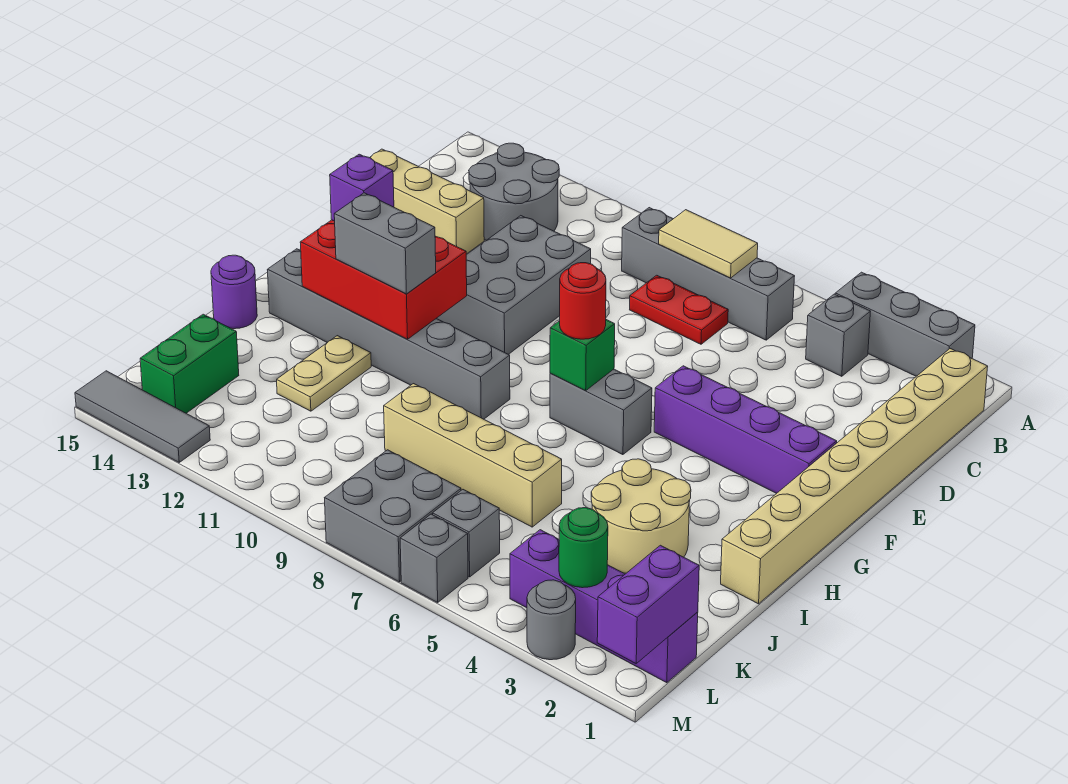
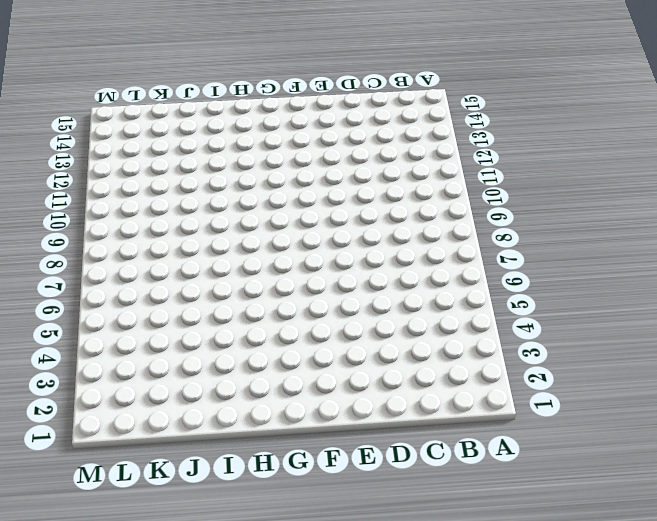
none -> grey brick A2:A4 level 1
none -> tan brick B1:I1 level 1
none -> grey brick B4 level 1
none -> grey brick B6:B9 level 1

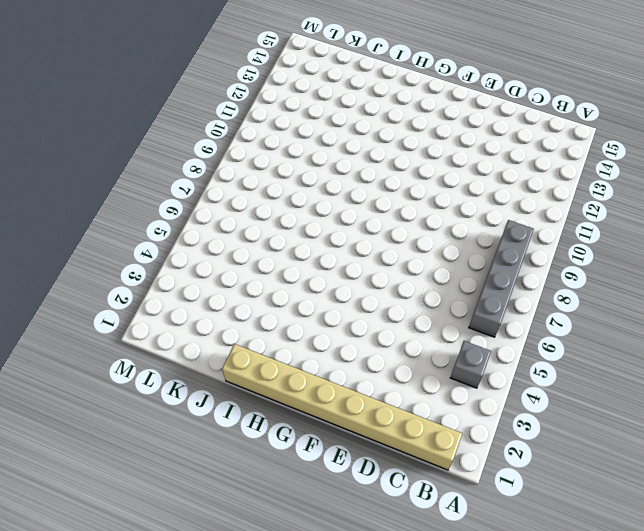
none -> grey brick A2:A4 level 1
none -> grey round brick B12:C13 level 1
none -> red plate C7:C8 level 1
none -> grey brick D10:F11 level 1

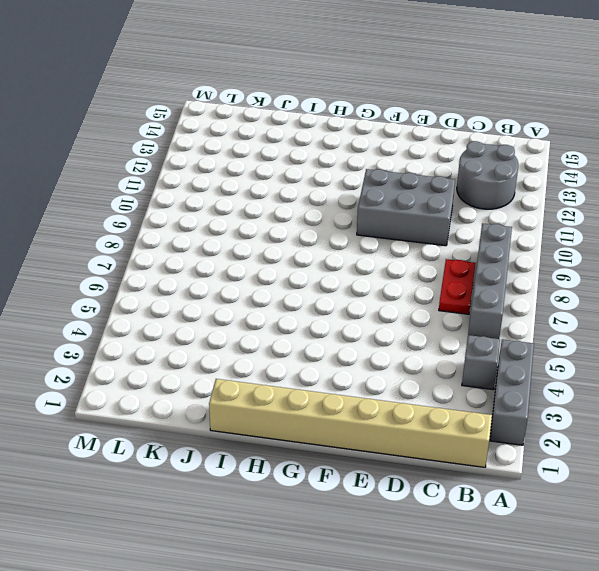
none -> tan brick D13:D15 level 1
none -> purple brick F2:F5 level 1
none -> grey brick G6:G7 level 1
none -> grey brick H9:H14 level 1

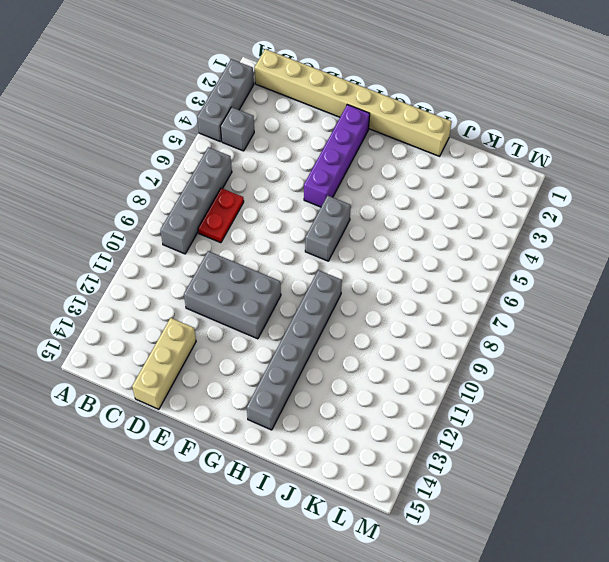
none -> grey round brick B12:C13 level 1
none -> tan round brick I3:J4 level 1
none -> tan plate I12:J12 level 1
none -> purple round brick I15 level 1

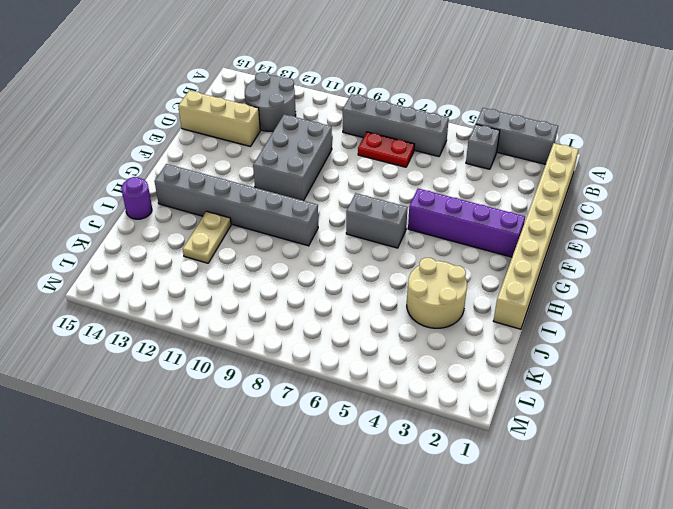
none -> tan brick J6:J9 level 1
none -> green brick K14:L14 level 1
none -> purple brick L1:L4 level 1
none -> grey brick L6 level 1

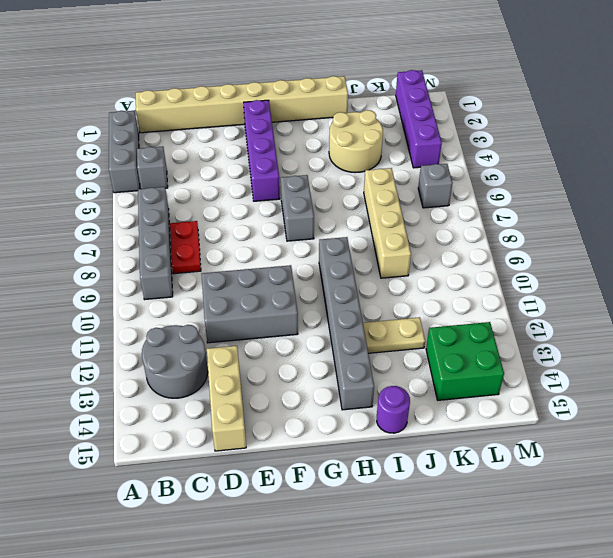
green brick K13:L14 level 1 -> green brick K14:L14 level 1
none -> grey brick L7:M8 level 1
none -> grey round brick M3 level 1
none -> grey brick M6 level 1
none -> grey tile M13:M15 level 1

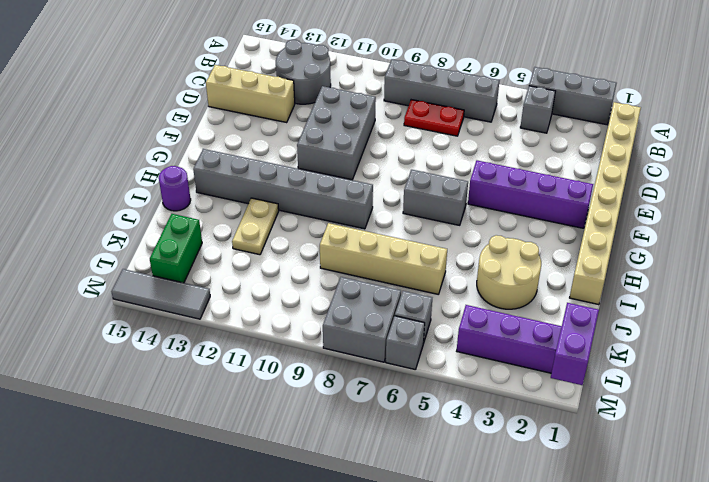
none -> grey round brick M3 level 1
none -> tan tile B7:B8 level 2
none -> green brick G7 level 2
none -> red brick G11:H13 level 2

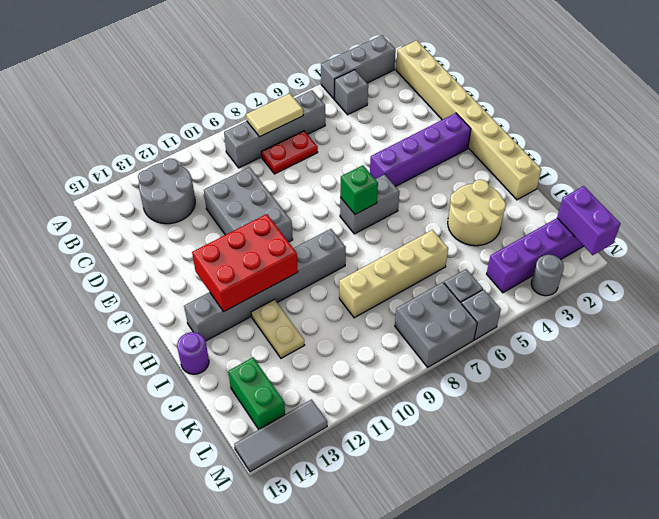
none -> tan brick D13:D15 level 1
none -> green round brick L3 level 2
none -> red round brick G7 level 3
none -> purple brick G13 level 3

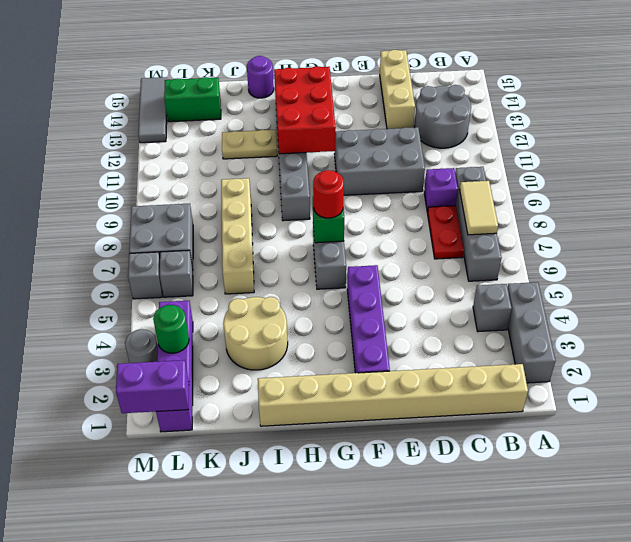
purple brick C9 level 1 -> purple brick G13 level 3
none -> grey brick H11:H12 level 3

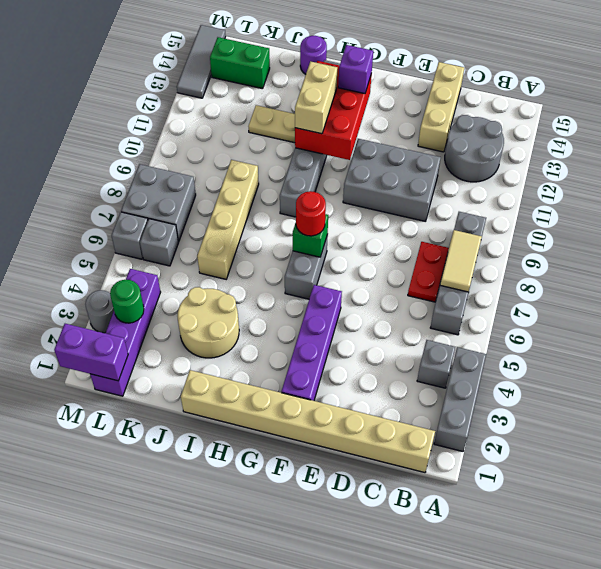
tan brick H11:H12 level 3 -> grey brick H11:H12 level 3

